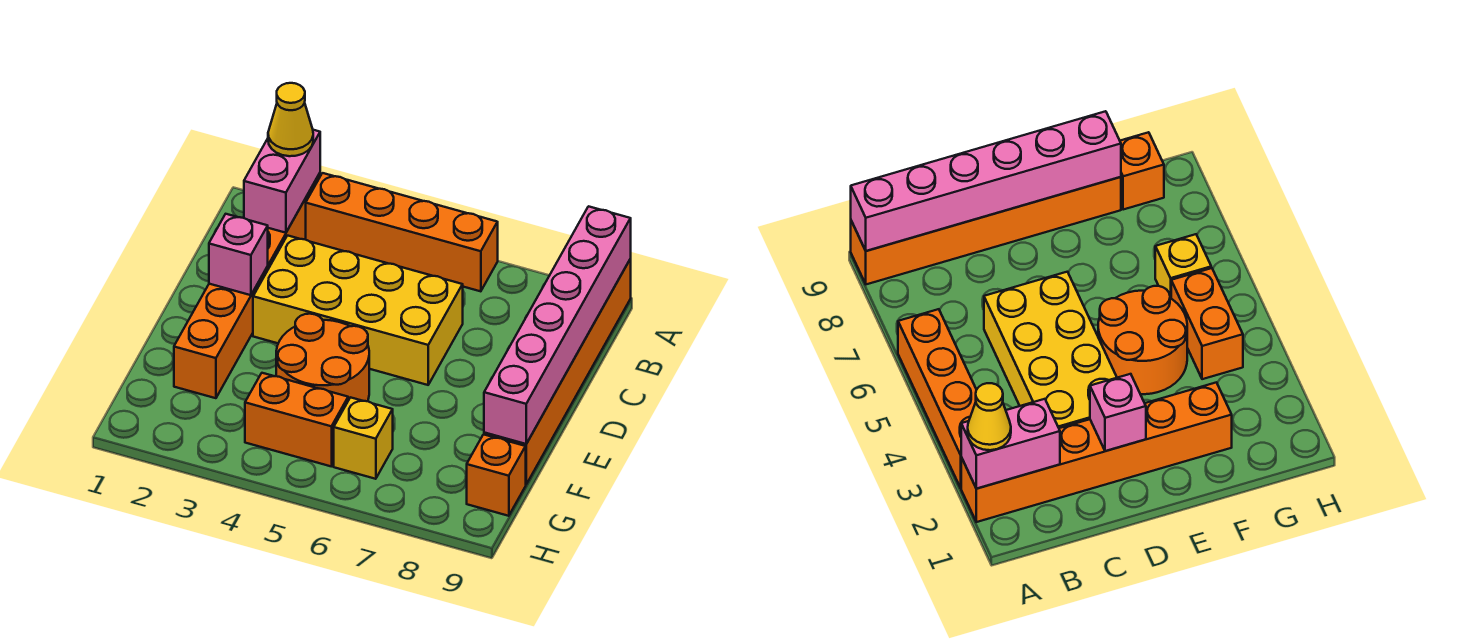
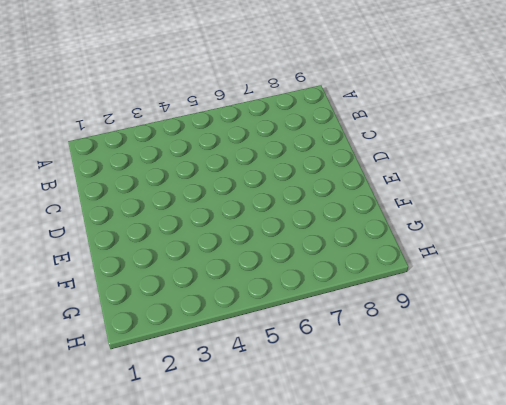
none -> orange brick A2:F2 level 1
none -> orange brick A3:A6 level 1
none -> orange brick A9:F9 level 1

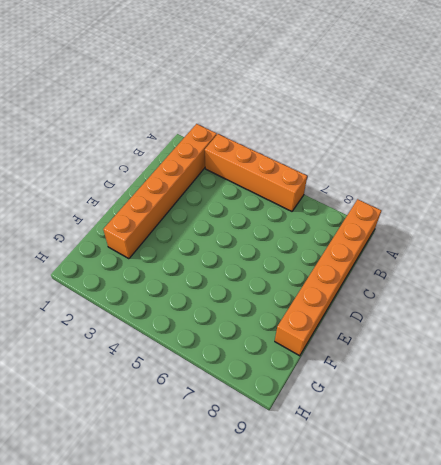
none -> yellow brick C3:D6 level 1
none -> orange round brick E4:F5 level 1
none -> orange brick G4:G5 level 1

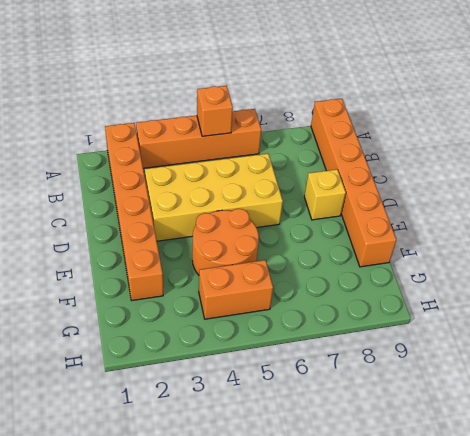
orange brick A5 level 2 -> orange brick G9 level 1
yellow brick D8 level 1 -> yellow brick G6 level 1
none -> pink brick A2:B2 level 2
none -> pink brick A9:F9 level 2
none -> pink brick D2 level 2

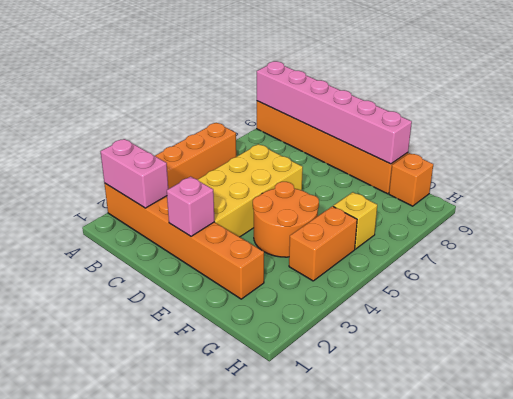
none -> yellow cone A2 level 3

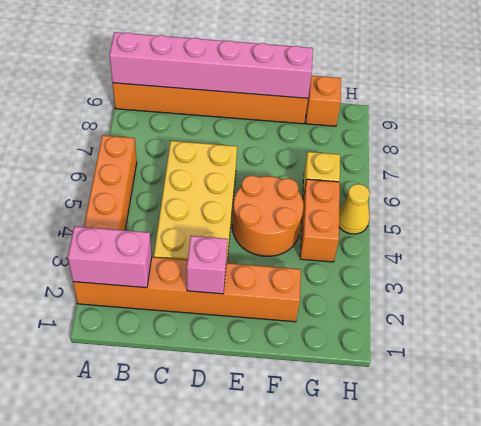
yellow cone H5 level 1 -> yellow cone A2 level 3

